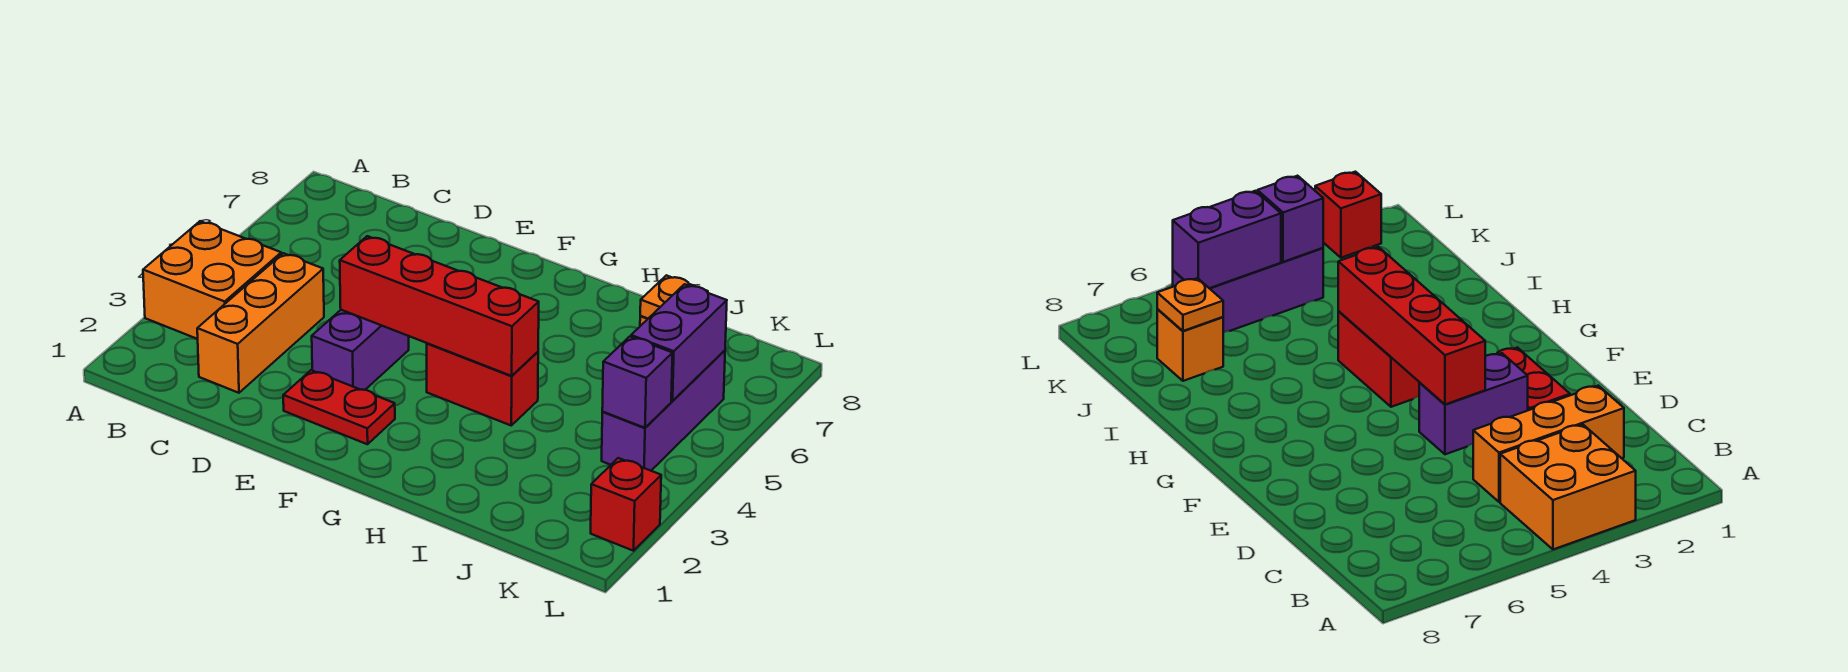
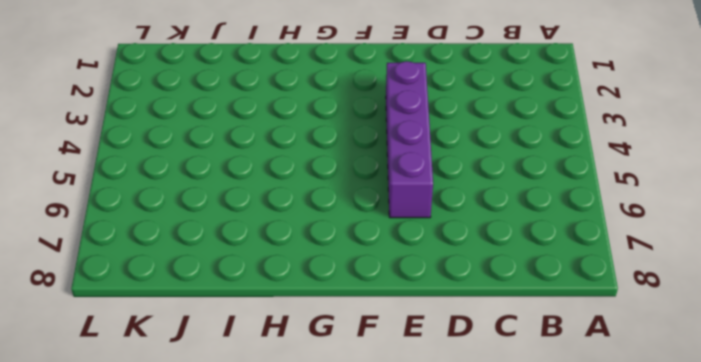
purple brick E3:E6 level 1 -> purple brick E3:E4 level 1
none -> orange brick A3:B4 level 1
none -> orange brick C2:C4 level 1
none -> red plate E2:F2 level 1

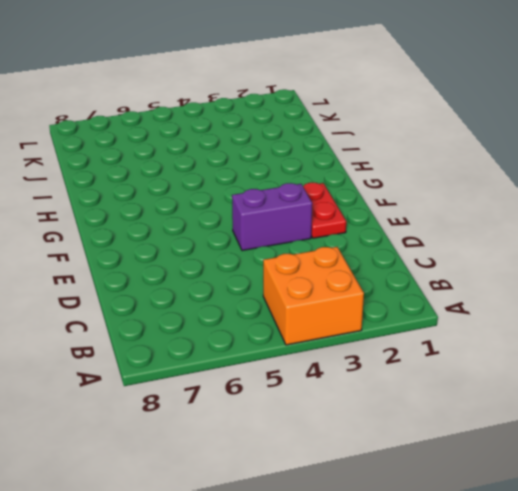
none -> orange brick C2:C4 level 1
none -> red brick G4:H4 level 1
none -> orange brick J7 level 1

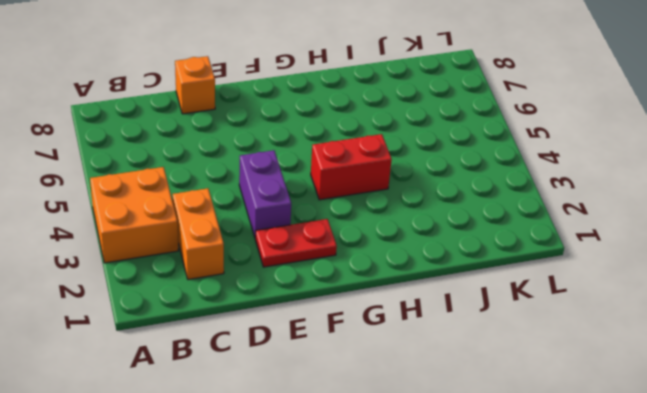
orange brick C2:C3 level 1 -> orange brick C2:C4 level 1
orange brick D8 level 1 -> orange brick J7 level 1
none -> purple brick K4:K6 level 1
none -> red brick L2 level 1
none -> red brick E4:H4 level 2

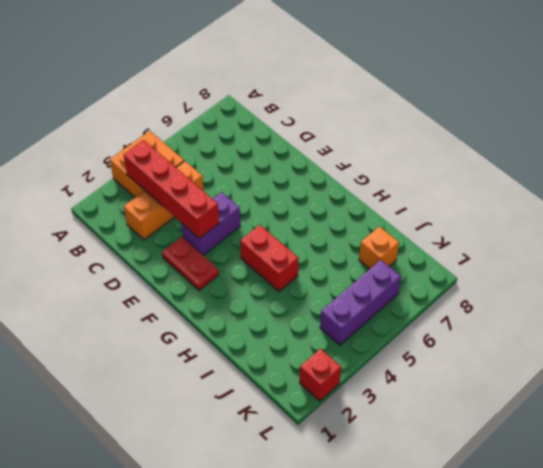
red brick B3:E3 level 2 -> red brick E4:H4 level 2
none -> orange plate J7 level 2
none -> purple brick K4 level 2
none -> purple brick K5:K6 level 2

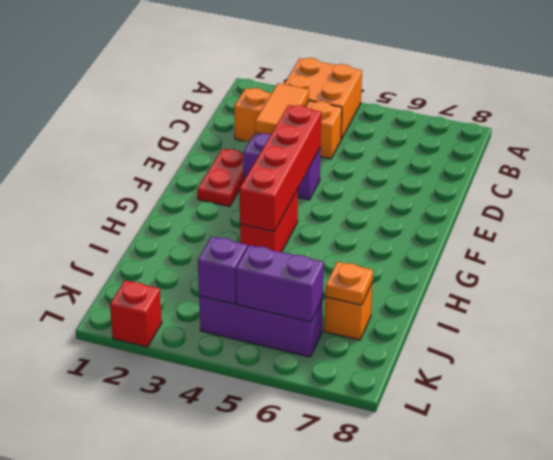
orange tile C3:D3 level 2 -> none

